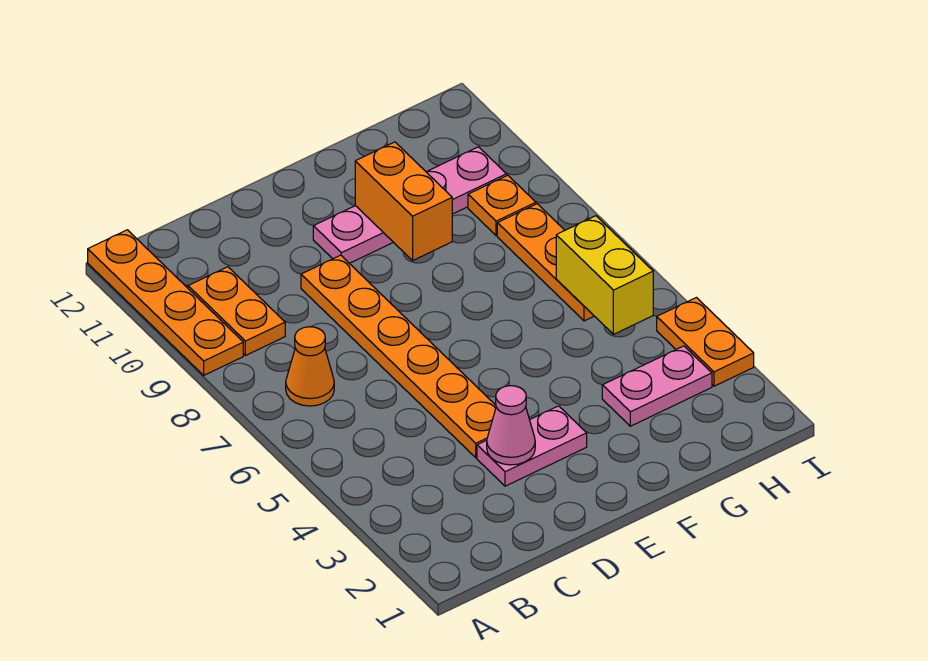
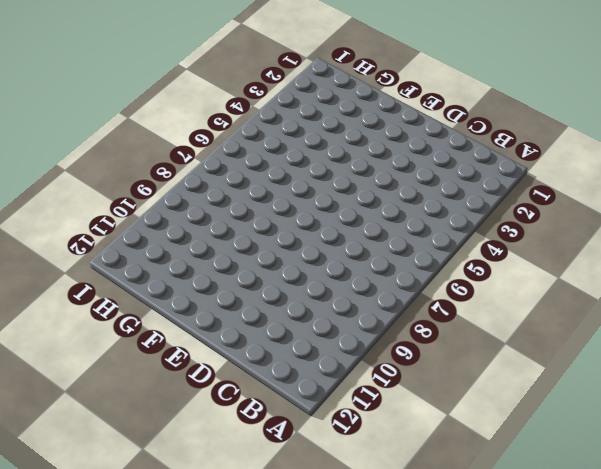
none -> orange plate A9:A12 level 1
none -> orange cone B7 level 1
none -> orange plate B9:B10 level 1

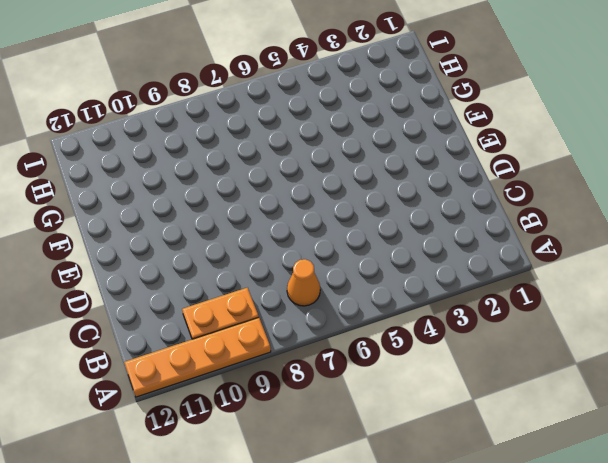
none -> pink plate D3:E3 level 1
none -> orange plate D4:D9 level 1
none -> pink plate E10:H10 level 1

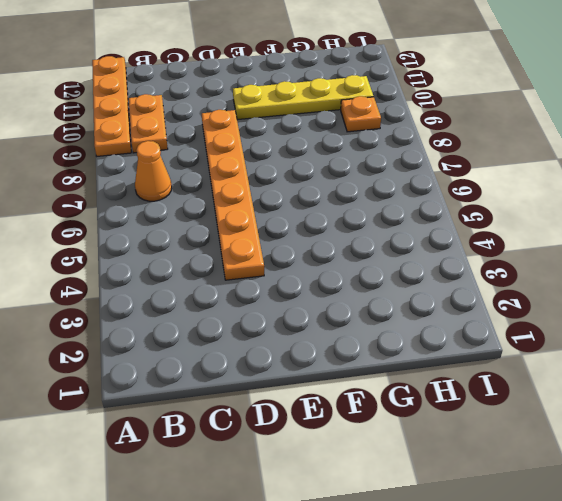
yellow plate E10:H10 level 1 -> pink plate E10:H10 level 1
none -> pink plate D3:E3 level 1
none -> pink plate G3:H3 level 1
none -> orange plate H6:H8 level 1

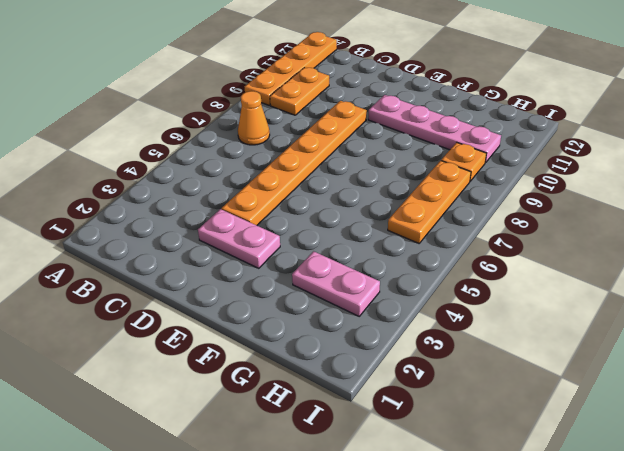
none -> orange plate I3:I4 level 1
none -> pink cone D3 level 2
none -> orange brick F9:F10 level 2

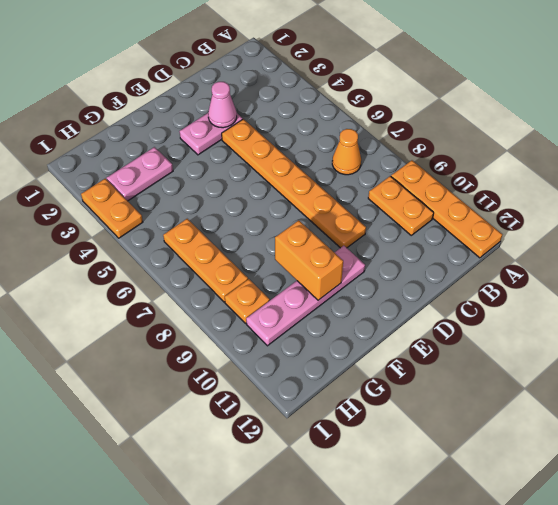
none -> yellow brick H5:H6 level 2

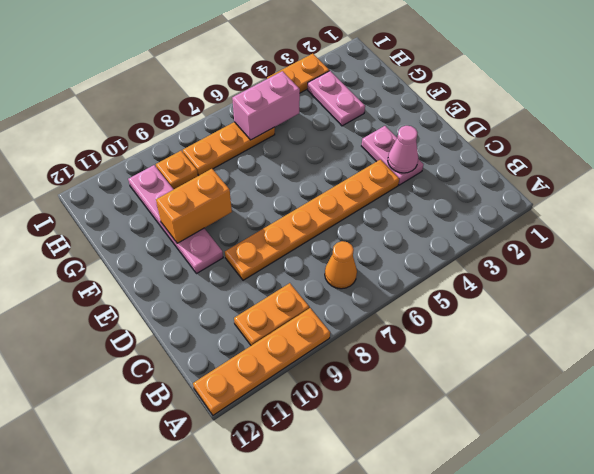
pink brick H5:H6 level 2 -> yellow brick H5:H6 level 2

